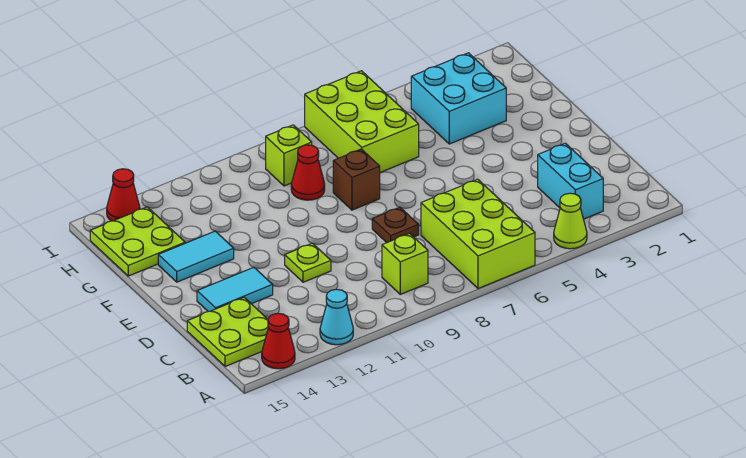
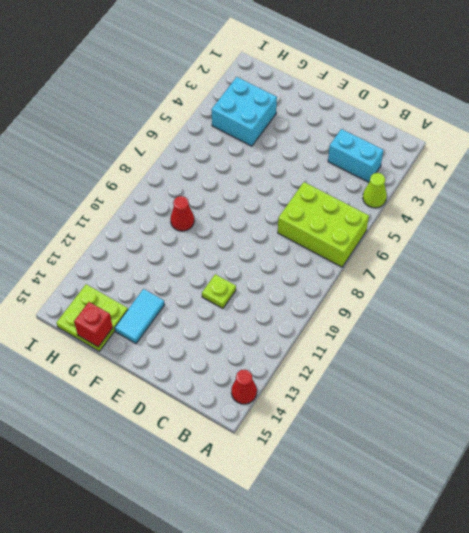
red brick G15 level 2 -> none
none -> cyan cone A12 level 1
none -> lime brick B9 level 1
none -> lime plate B14:C15 level 1

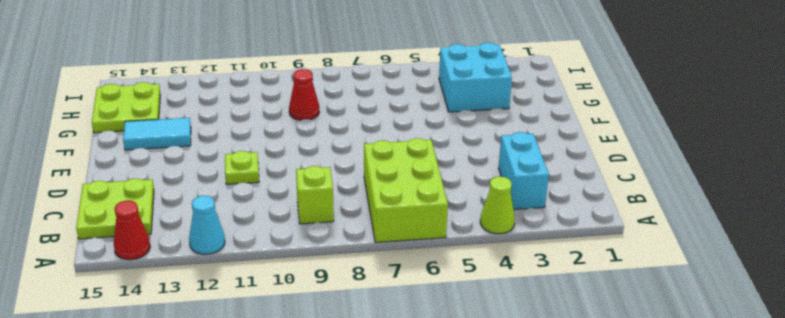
none -> brown plate D8 level 1
none -> cyan tile D13:D14 level 1
none -> brown brick F8 level 1

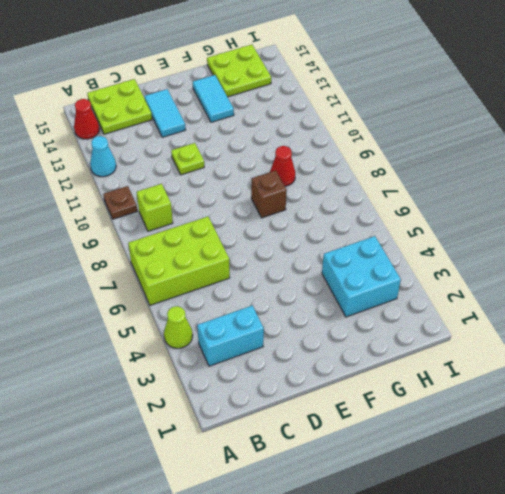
brown plate A10 level 1 -> brown plate D8 level 1
none -> lime brick G6:I7 level 1
none -> lime brick H9 level 1
none -> red cone I14 level 1

